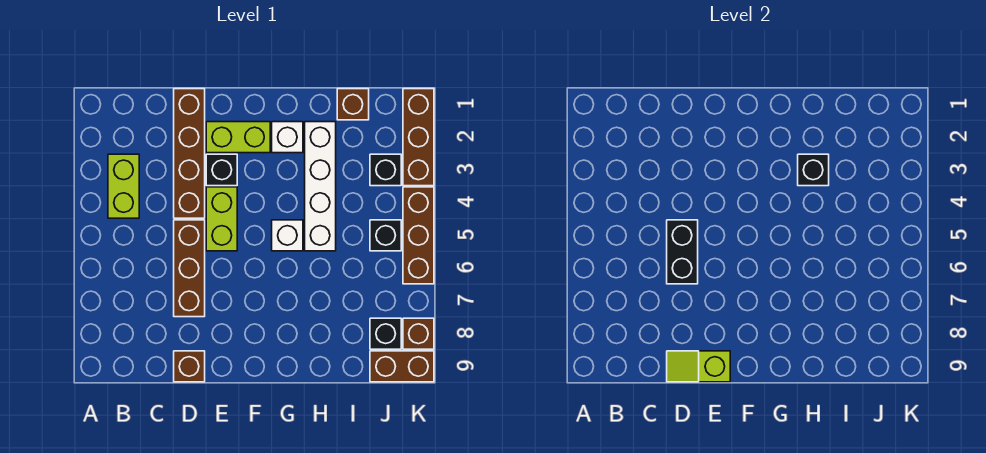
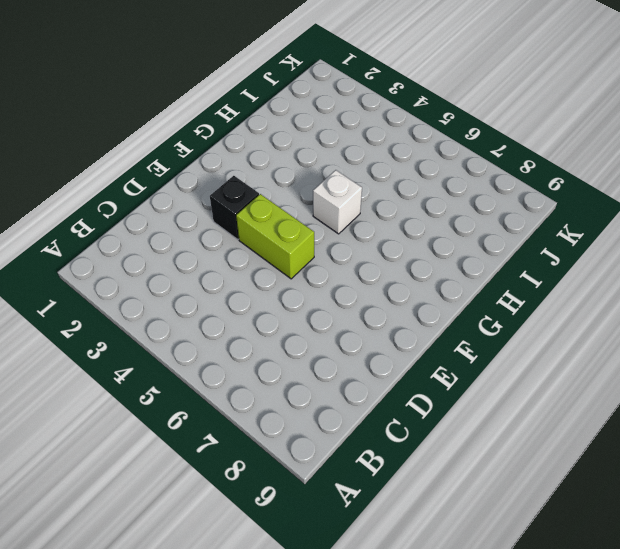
none -> lime brick B3:B4 level 1
none -> brown brick D1:D4 level 1
none -> brown brick D5:D7 level 1

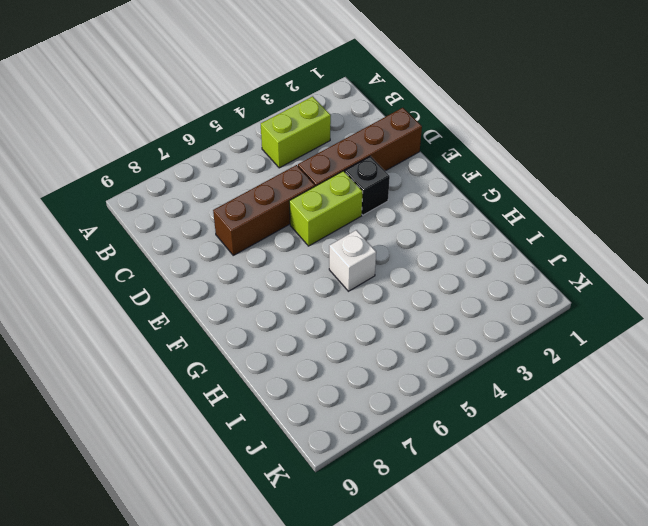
none -> brown brick D9 level 1
none -> lime brick E2:F2 level 1
none -> white brick G2 level 1

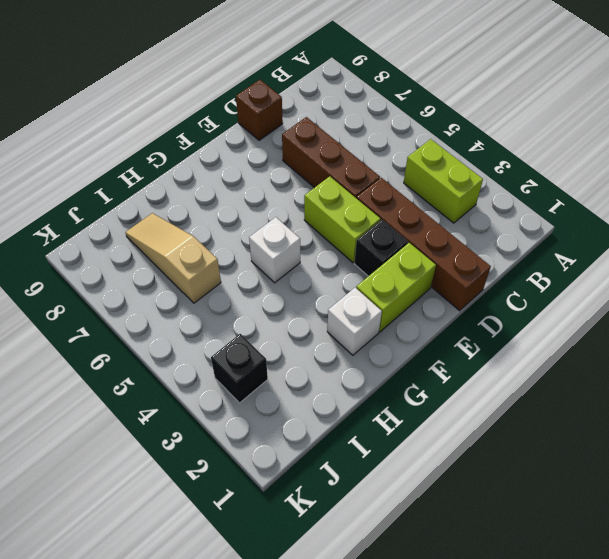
tan slope I6:I8 level 1 top 6 -> none
none -> white brick H2:H5 level 1
none -> brown brick I1 level 1
none -> black brick J5 level 1

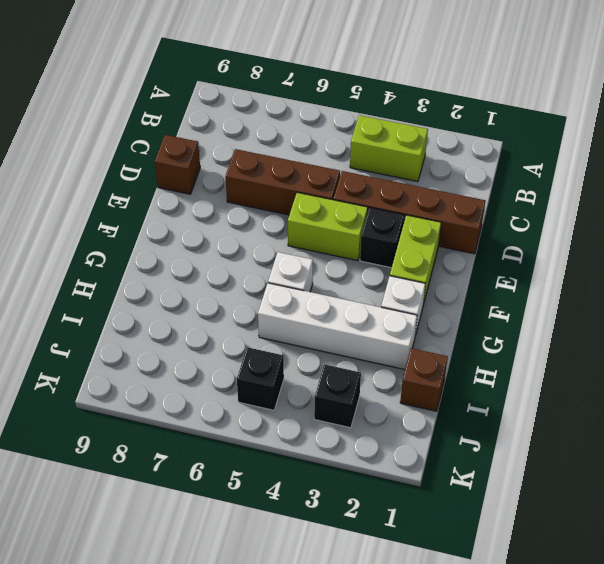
none -> black brick J8 level 1
none -> brown brick J9:K9 level 1
none -> brown brick K1:K3 level 1

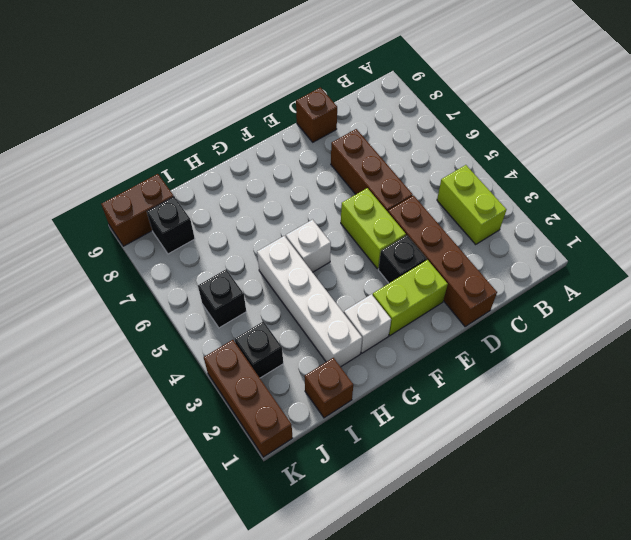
none -> brown brick K4:K6 level 1
none -> brown brick K8 level 1
none -> black brick D5:D6 level 2

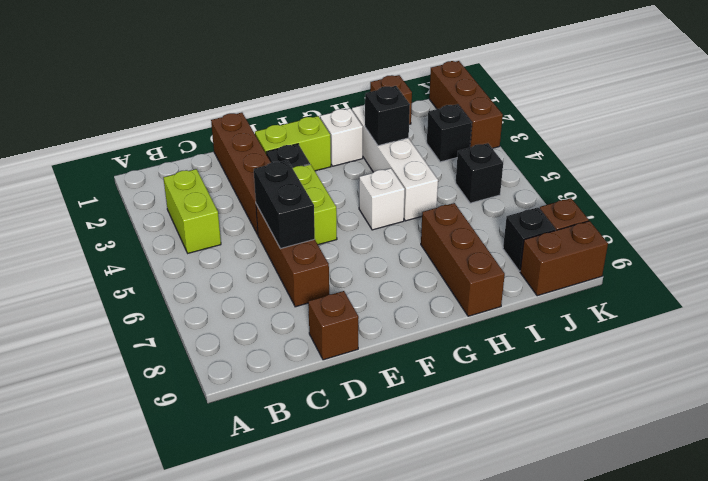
brown brick H7:H9 level 1 -> brown brick K4:K6 level 1
none -> lime slope D9:E9 level 2 top E

